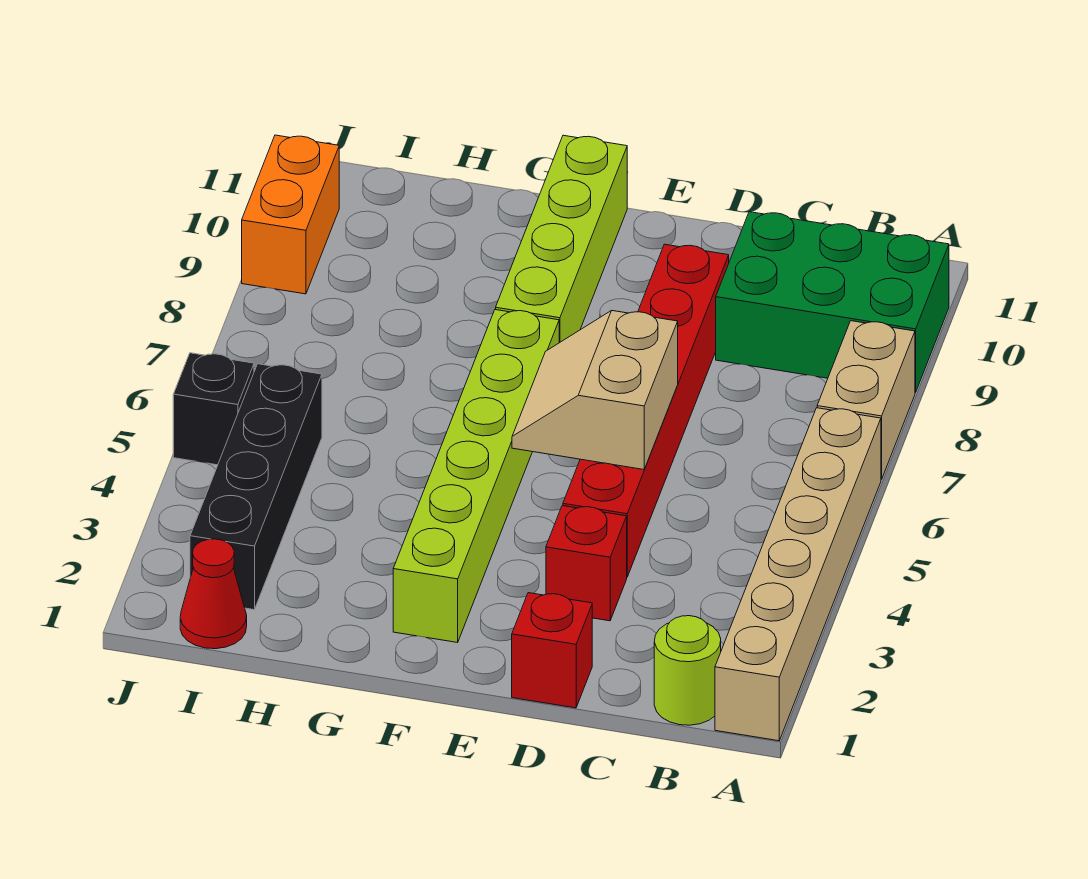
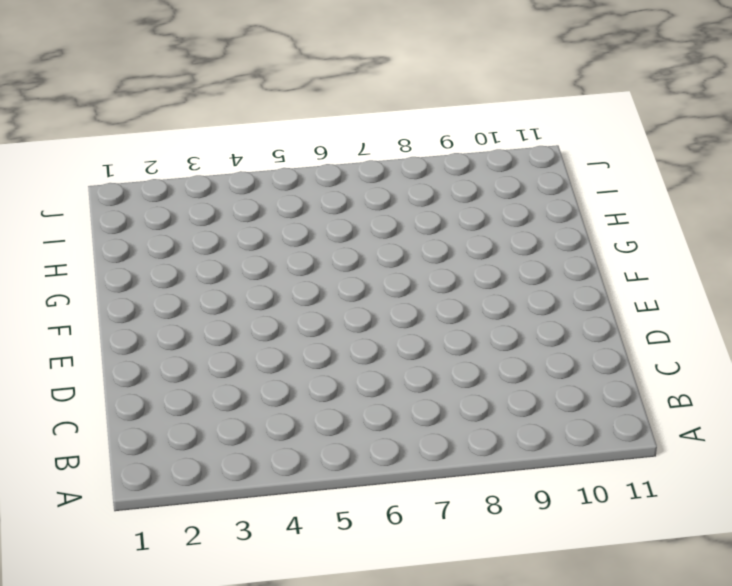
none -> tan brick A1:A6 level 1
none -> tan brick A7:A8 level 1
none -> green brick A9:C10 level 1

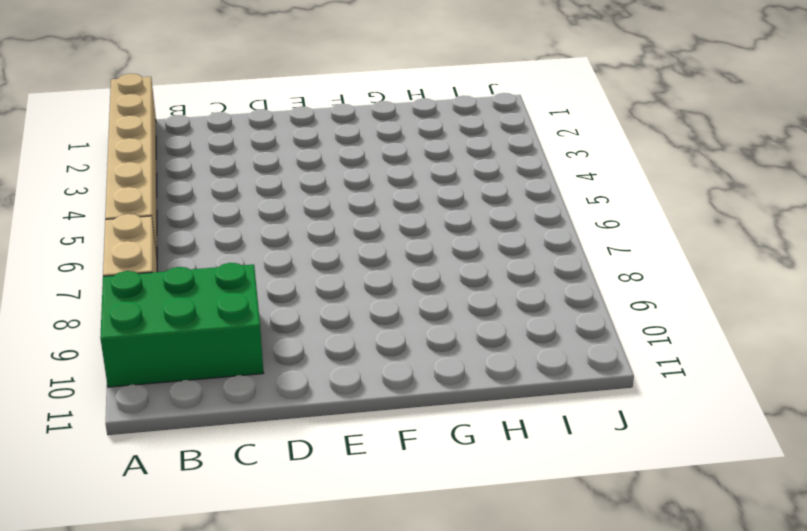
none -> lime round brick B1 level 1
none -> red brick D1 level 1
none -> red brick D3 level 1

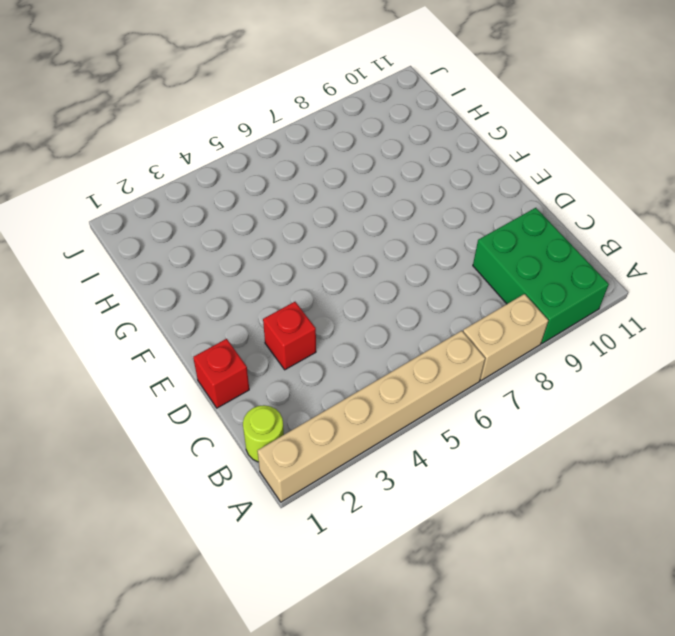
none -> red brick D4:D9 level 1
none -> lime brick F2:F7 level 1
none -> lime brick F8:F11 level 1

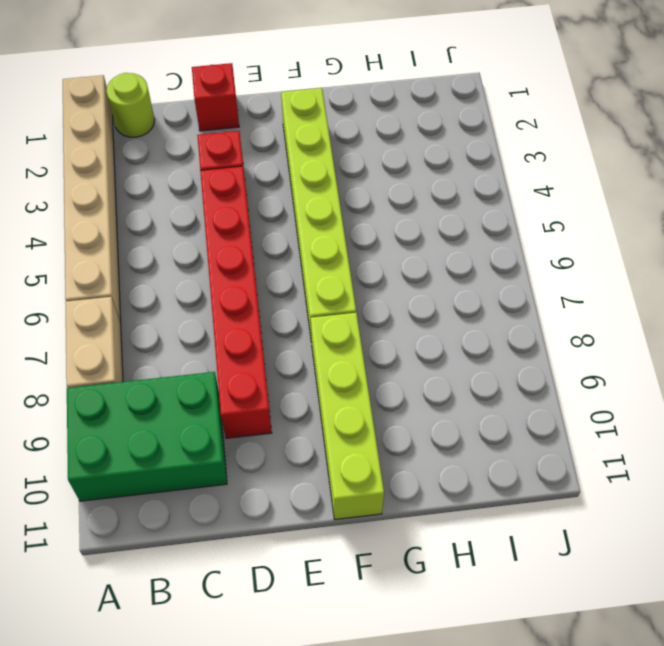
none -> red cone I1 level 1
none -> black brick I2:I5 level 1
none -> black brick J5 level 1

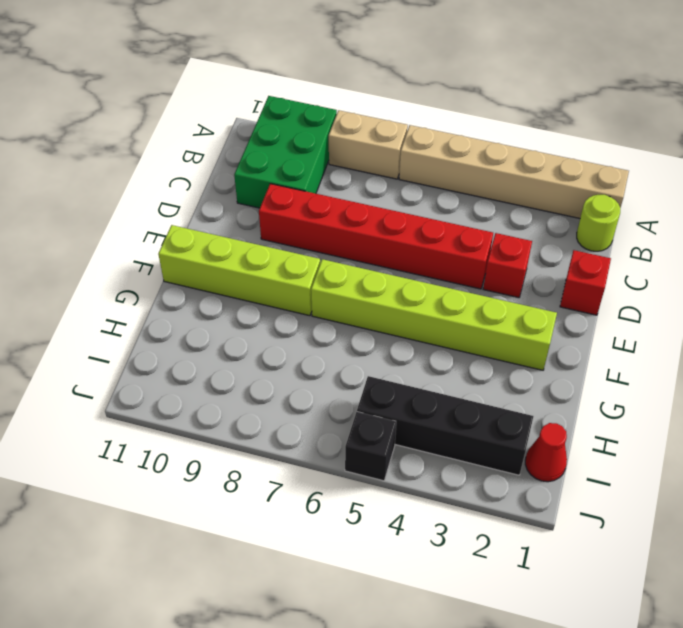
none -> orange brick J9:J10 level 1
none -> tan slope D5:E6 level 2 top D

